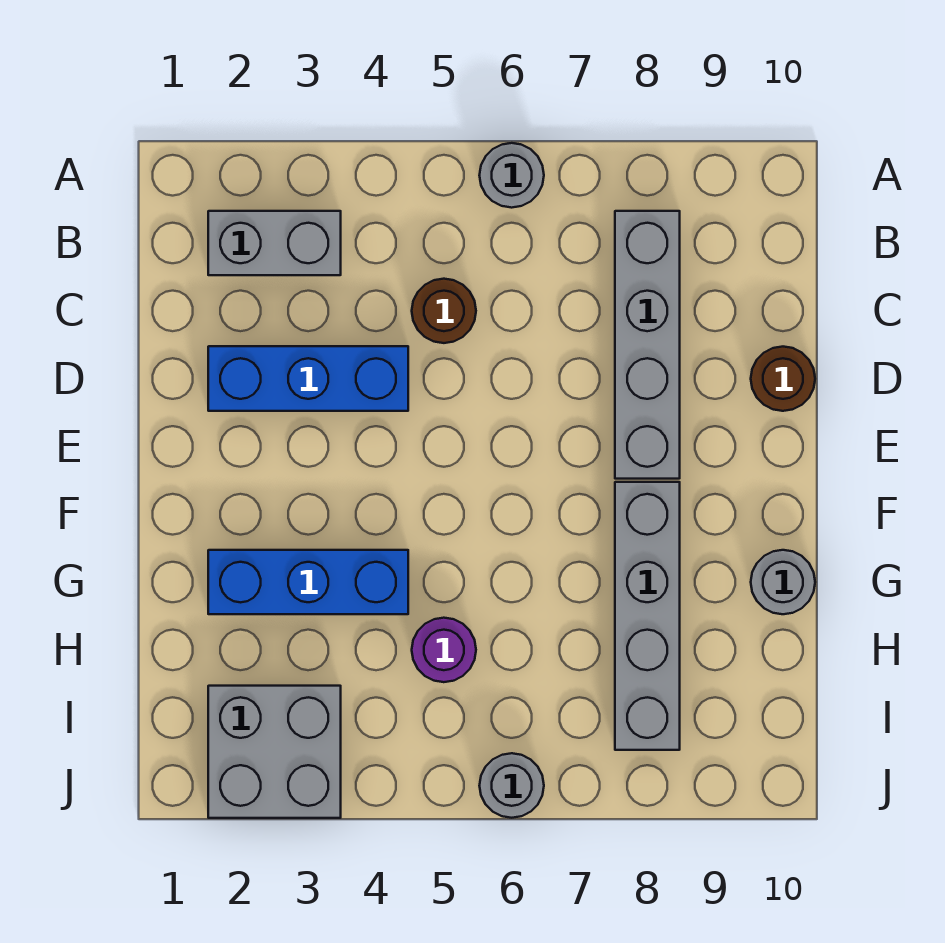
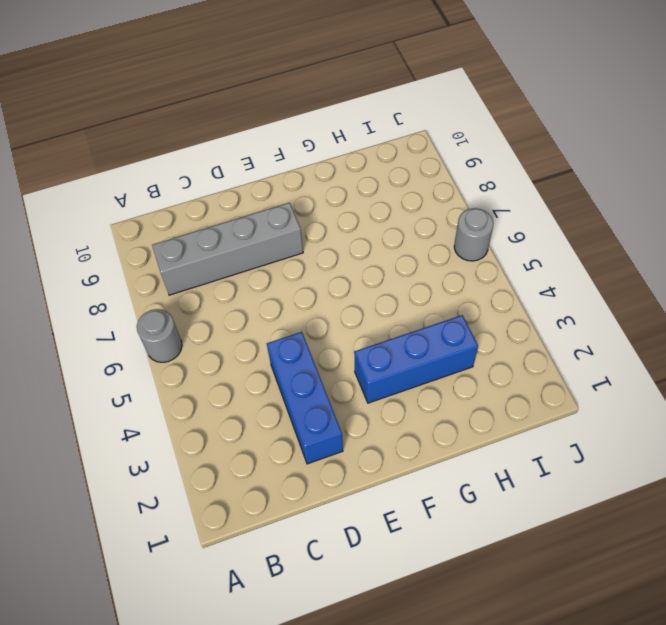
blue brick F3:H3 level 1 -> blue brick G2:G4 level 1
none -> grey brick B2:B3 level 1
none -> brown round brick C5 level 1
none -> brown round brick D10 level 1

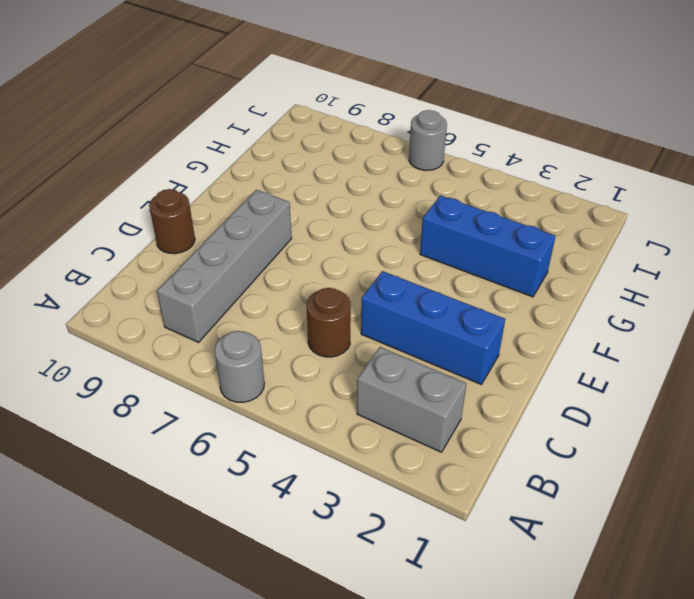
none -> grey brick F8:I8 level 1
none -> grey round brick G10 level 1
none -> purple round brick H5 level 1

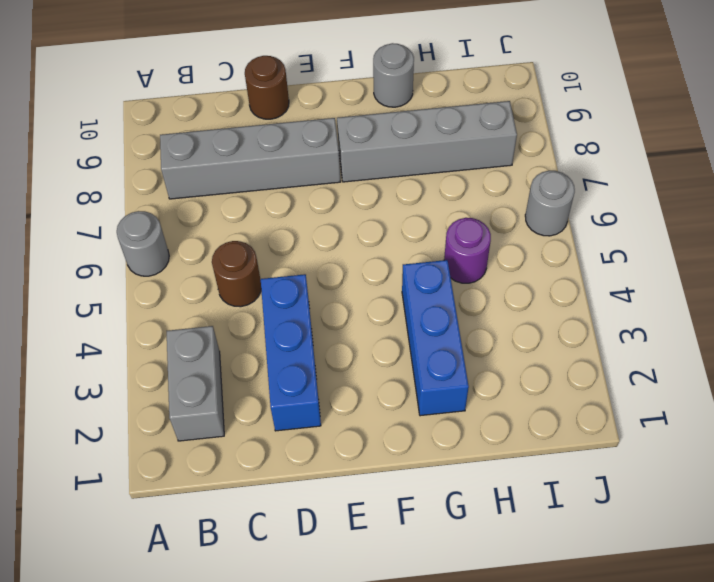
none -> grey brick I2:J3 level 1

